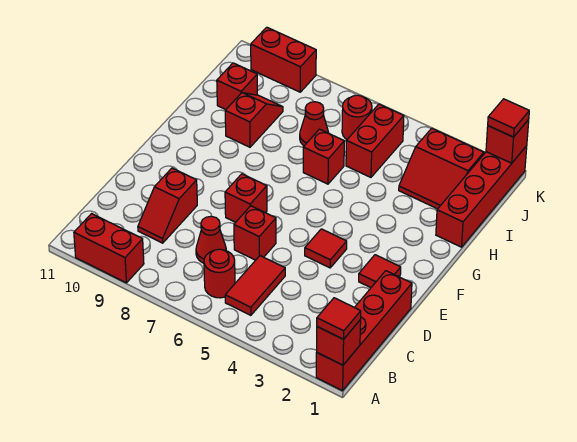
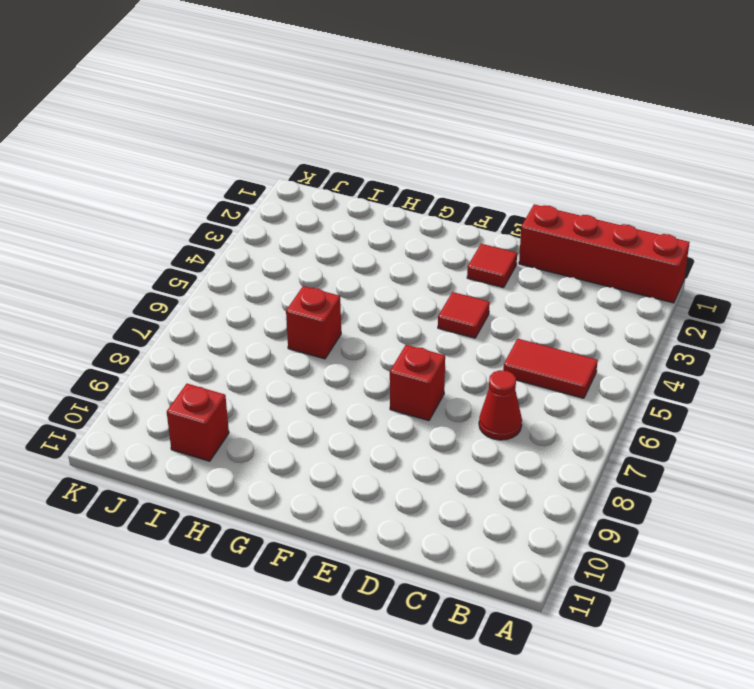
none -> red brick A9:A10 level 1
none -> red round brick B6 level 1
none -> red slope C9:D9 level 1 top D

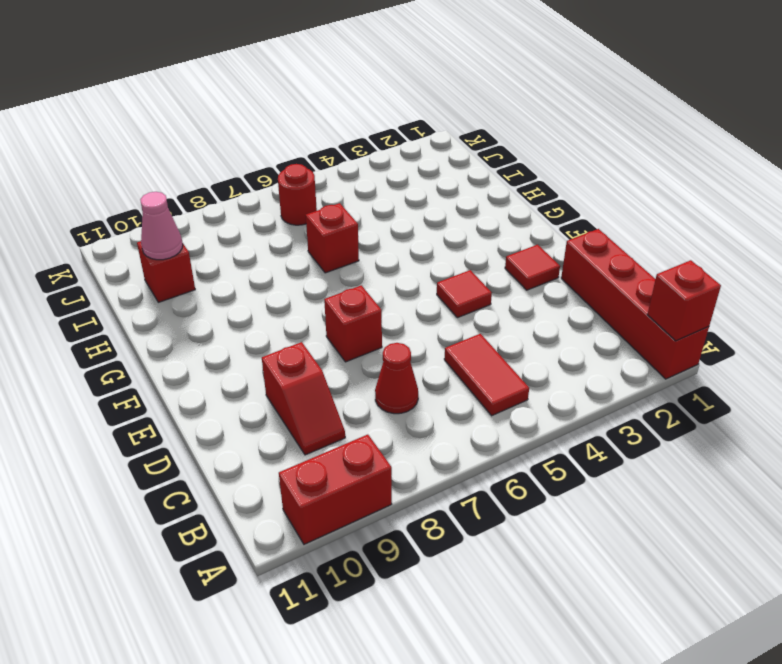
pink cone I10 level 2 -> none
none -> red round brick B6 level 1
none -> red brick D6 level 1
none -> red brick H1:K1 level 1

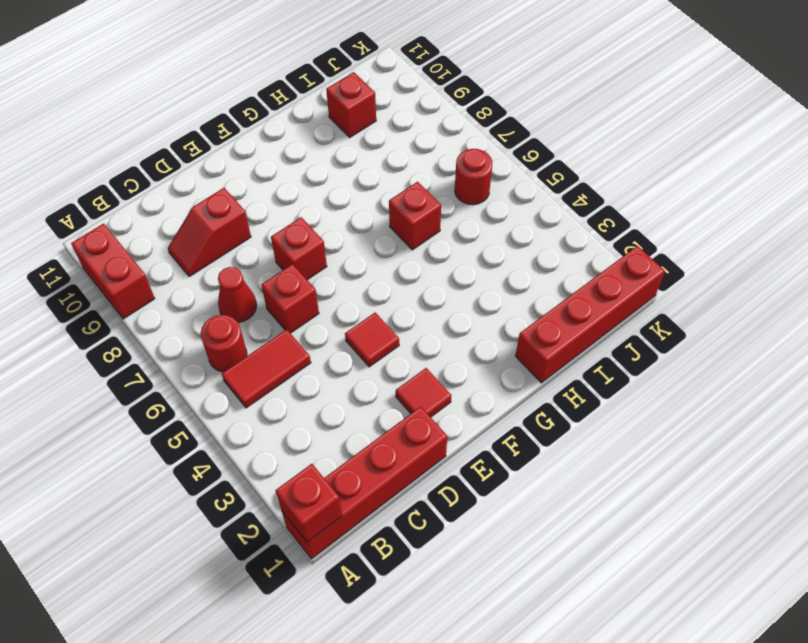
none -> red slope H9:I9 level 1 top H
none -> red slope I2:J3 level 1 top J
none -> red brick I5:J5 level 1

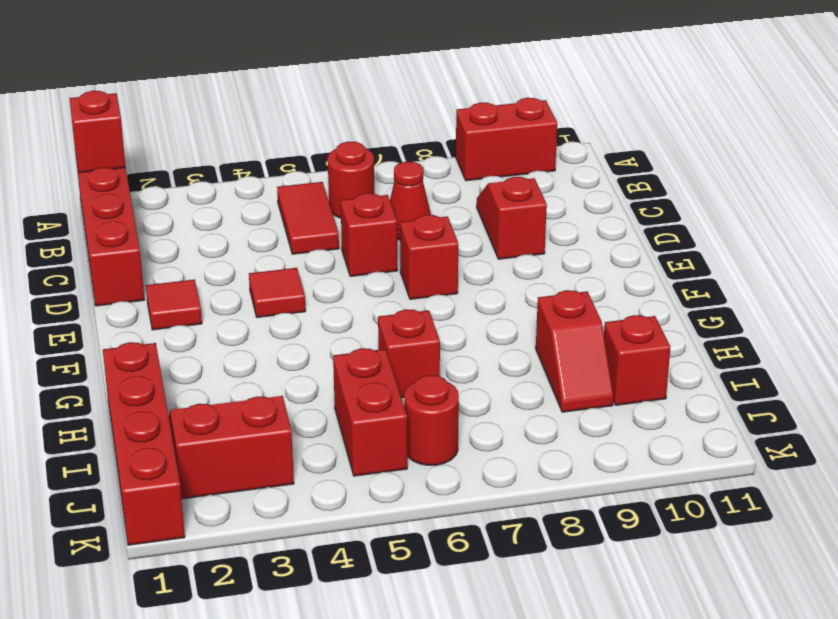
none -> red cone I7 level 1
none -> red brick K9:K10 level 1
none -> red brick K1 level 2

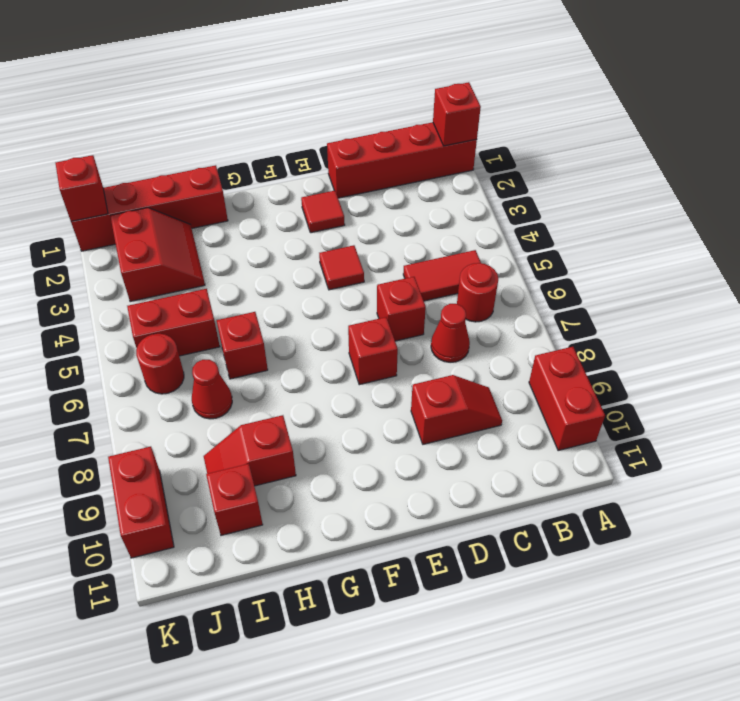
none -> red tile A1 level 3
none -> red tile K1 level 3

